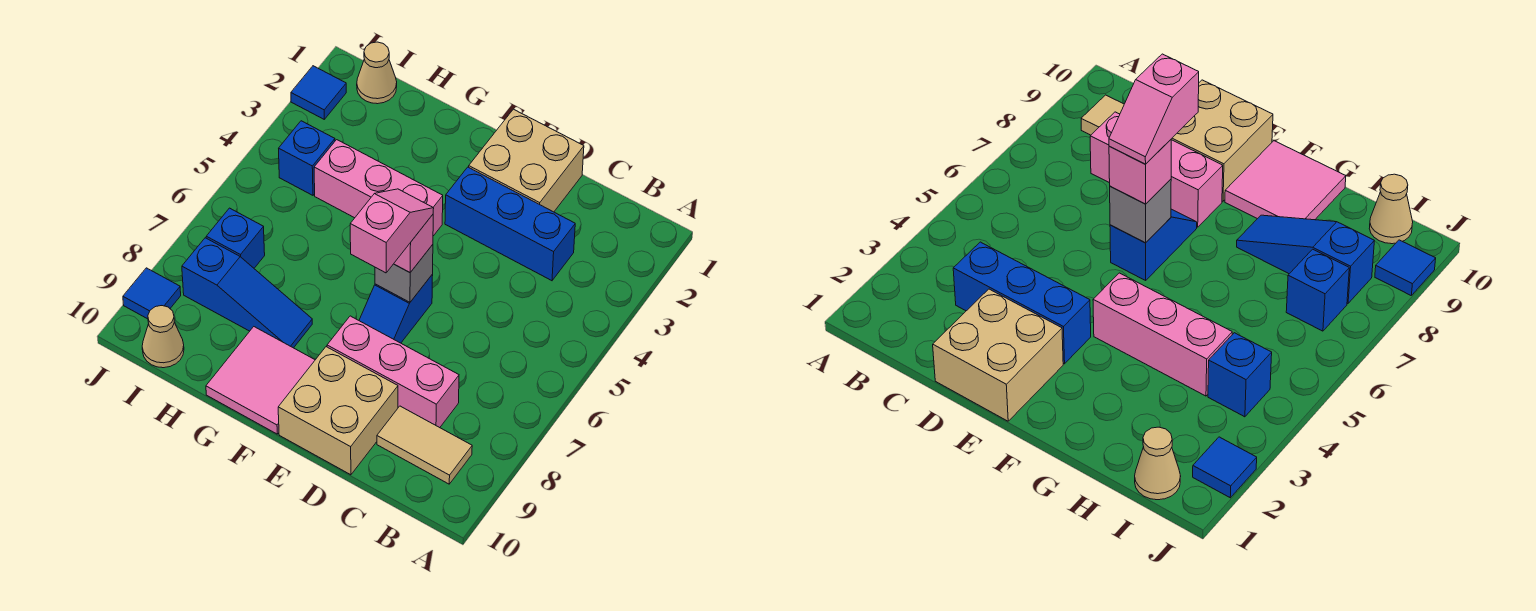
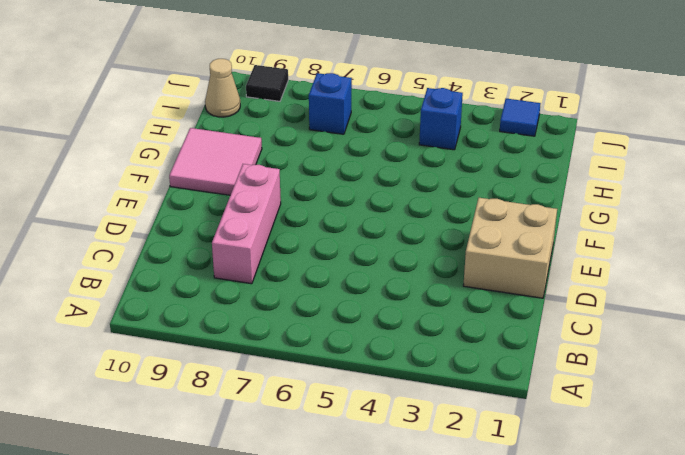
black tile J9 level 1 -> blue tile J9 level 1
none -> tan tile B9:C9 level 1
none -> blue brick C3:E3 level 1
none -> tan brick D9:E10 level 1

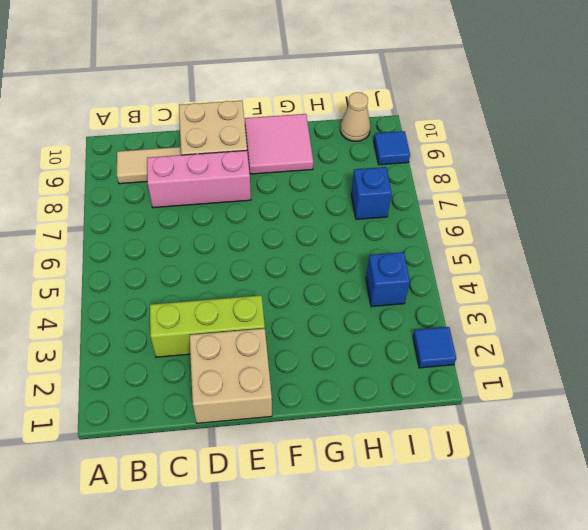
lime brick C3:E3 level 1 -> blue brick C3:E3 level 1
none -> blue slope E6:E7 level 1 top 6
none -> pink brick F4:H4 level 1
none -> blue slope G8:I8 level 1 top I

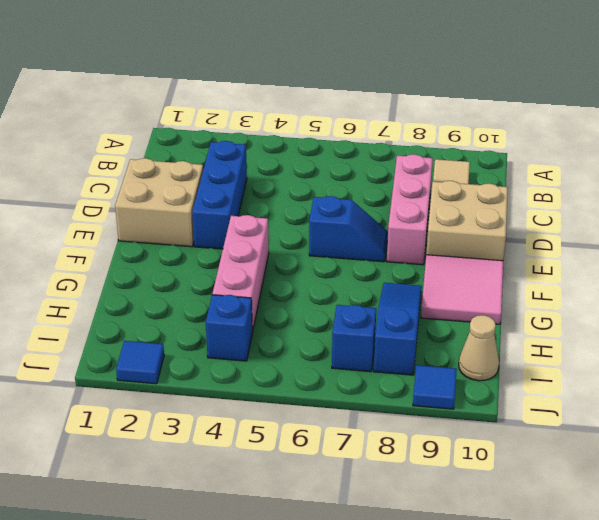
none -> tan cone I1 level 1
none -> grey brick E6 level 2
none -> pink brick E6 level 3

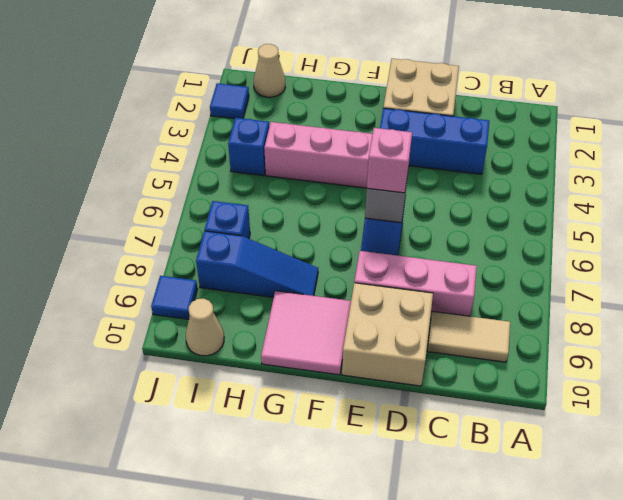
none -> pink slope E6:E7 level 4 top 7

